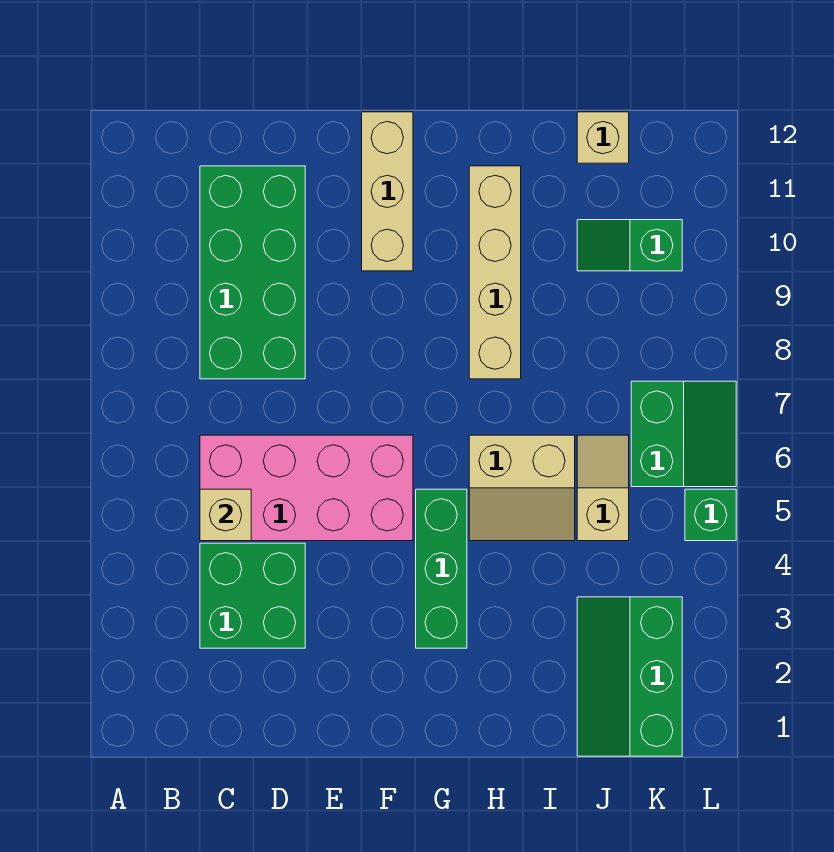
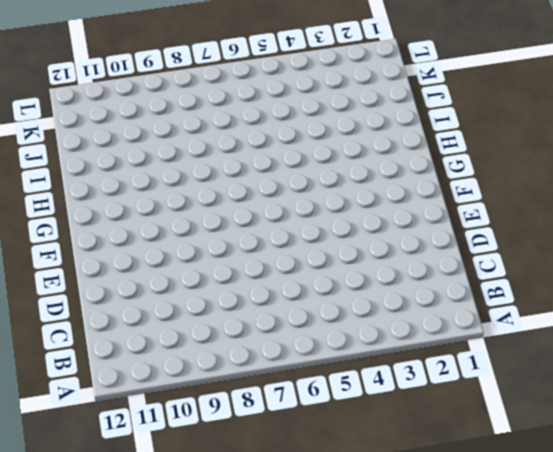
none -> green brick C3:D4 level 1
none -> pink brick C5:F6 level 1
none -> green brick C8:D11 level 1

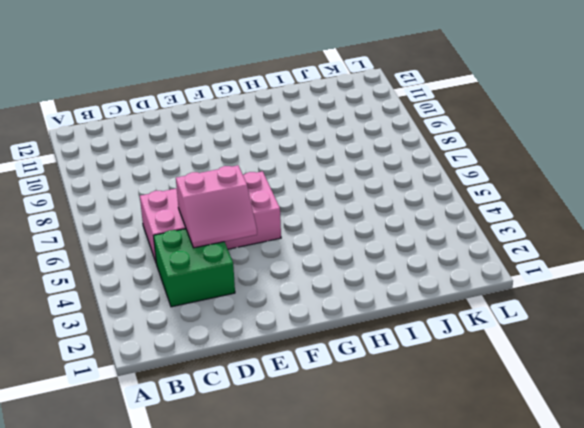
pink slope D4:E5 level 2 top 5 -> none
none -> green brick C8:D11 level 1
none -> tan brick F10:F12 level 1
none -> green brick G3:G5 level 1

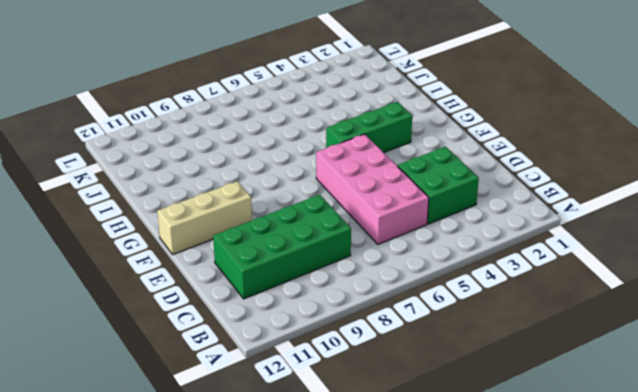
none -> tan slope H5:I6 level 1 top 6
none -> tan brick H8:H11 level 1
none -> green slope J1:K3 level 1 top K

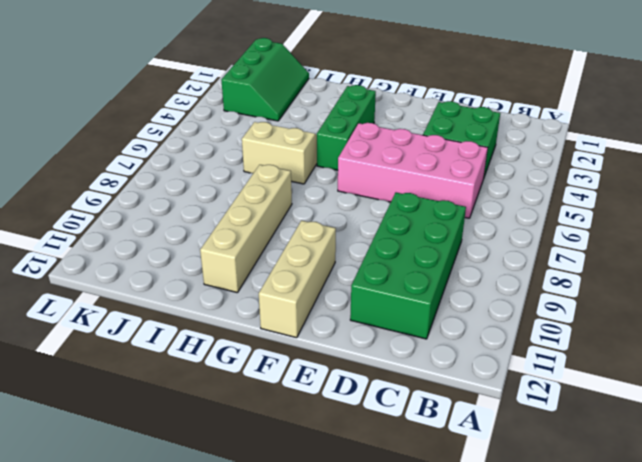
none -> tan slope J5:J6 level 1 top 5
none -> green slope J10:K10 level 1 top K
none -> tan brick J12 level 1

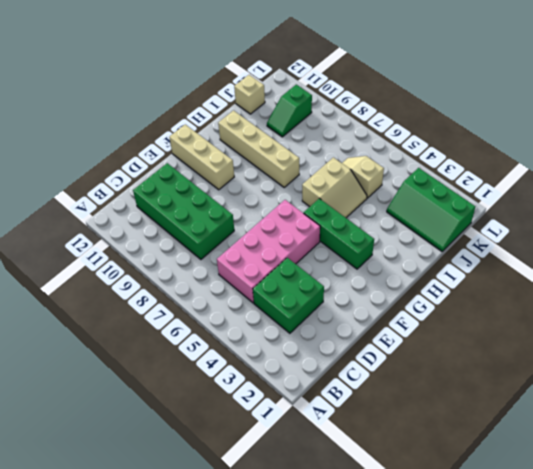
none -> green slope K6:L7 level 1 top K
none -> green brick L5 level 1
none -> tan brick C5 level 2

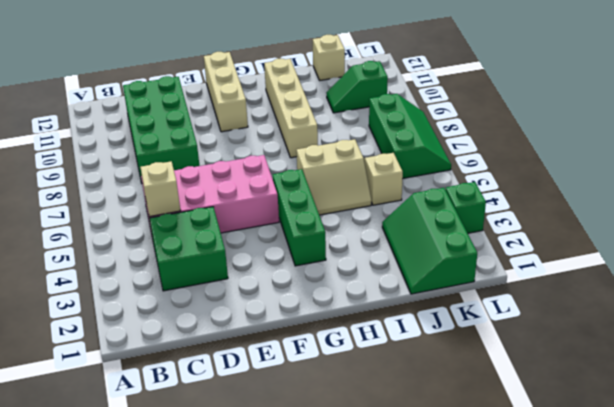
green slope K6:L8 level 1 top K -> green slope K6:L7 level 1 top K
green brick L3 level 1 -> green brick L5 level 1

